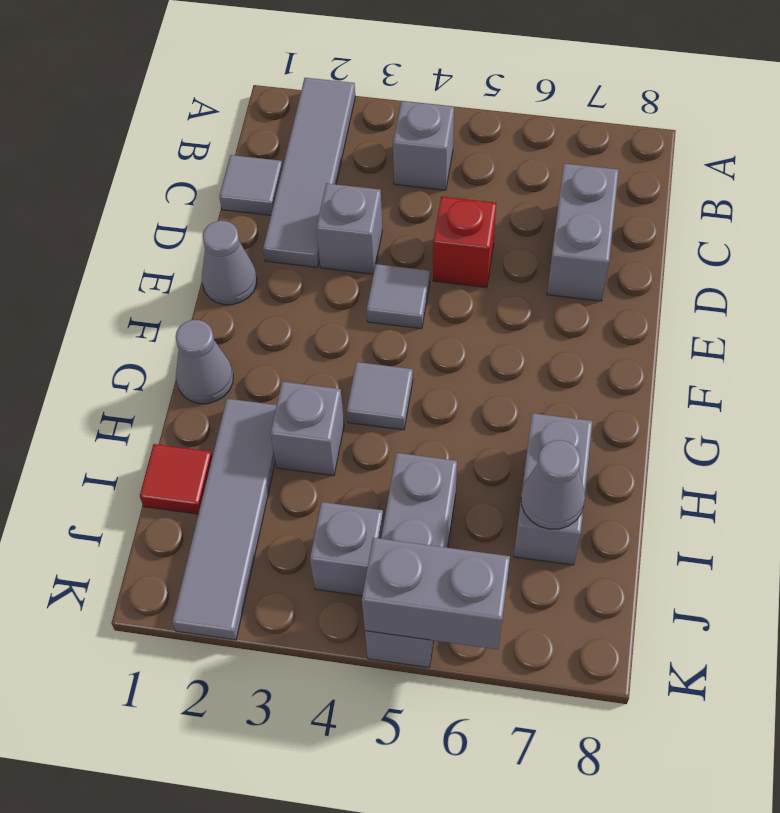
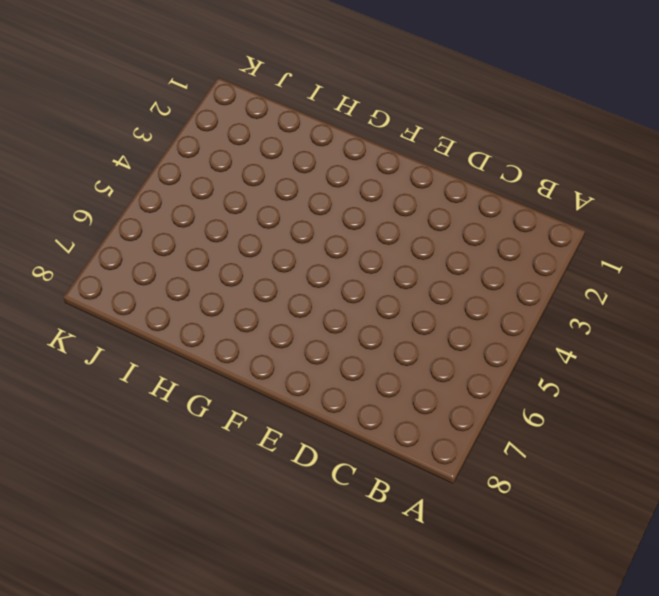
none -> grey tile A2:D2 level 1
none -> grey brick B4 level 1
none -> grey tile C1 level 1

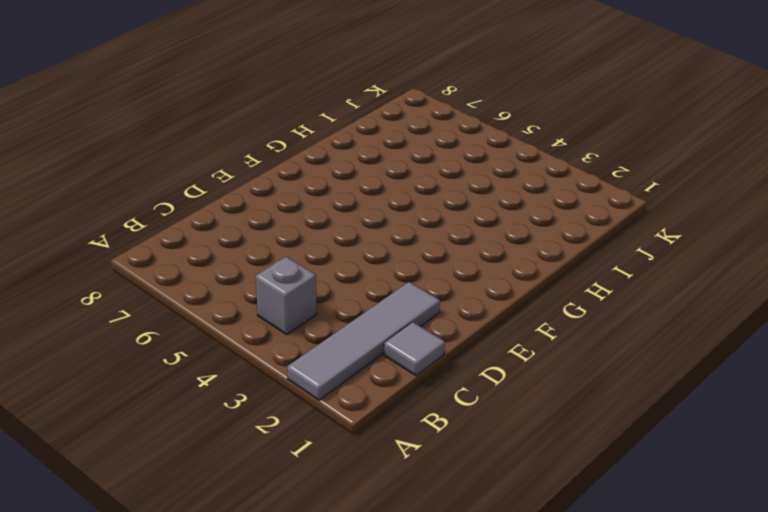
none -> grey brick C7:D7 level 1
none -> grey brick D3 level 1
none -> red brick D5 level 1

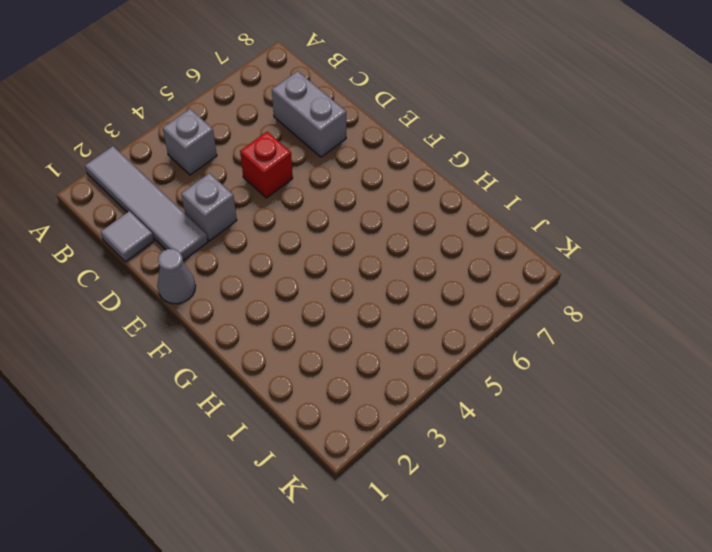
none -> grey tile E4 level 1
none -> grey cone G1 level 1
none -> grey tile G4 level 1

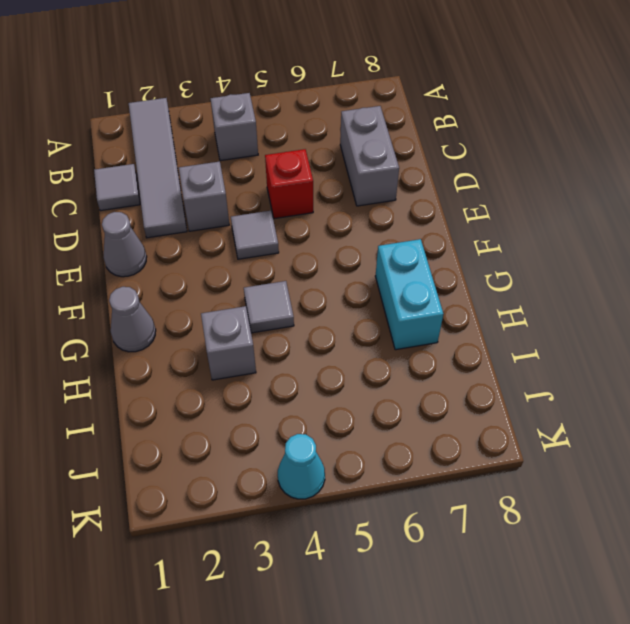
cyan brick G7:H7 level 1 -> grey brick H7:I7 level 1
cyan cone K4 level 1 -> none
none -> grey tile H2:K2 level 1
none -> red tile I1 level 1
none -> grey brick I5:K5 level 1

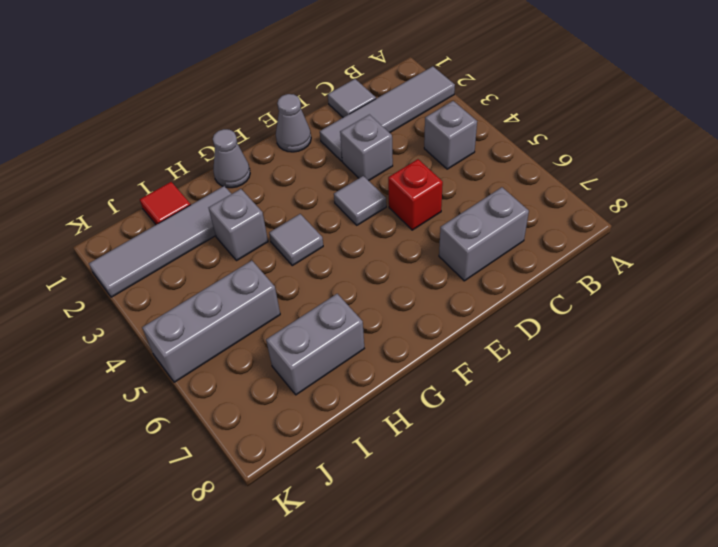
none -> grey brick J4 level 1
none -> grey cone I7 level 2
none -> grey brick K5:K6 level 2

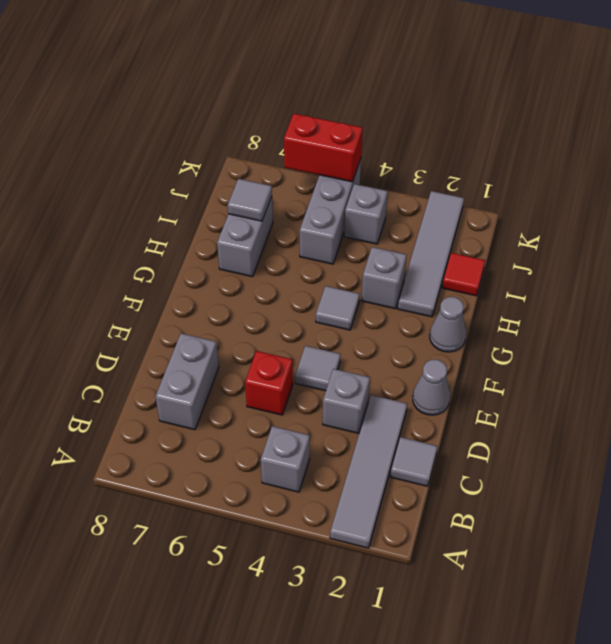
grey tile I7 level 2 -> grey cone I7 level 2
red brick K5:K6 level 2 -> grey brick K5:K6 level 2

